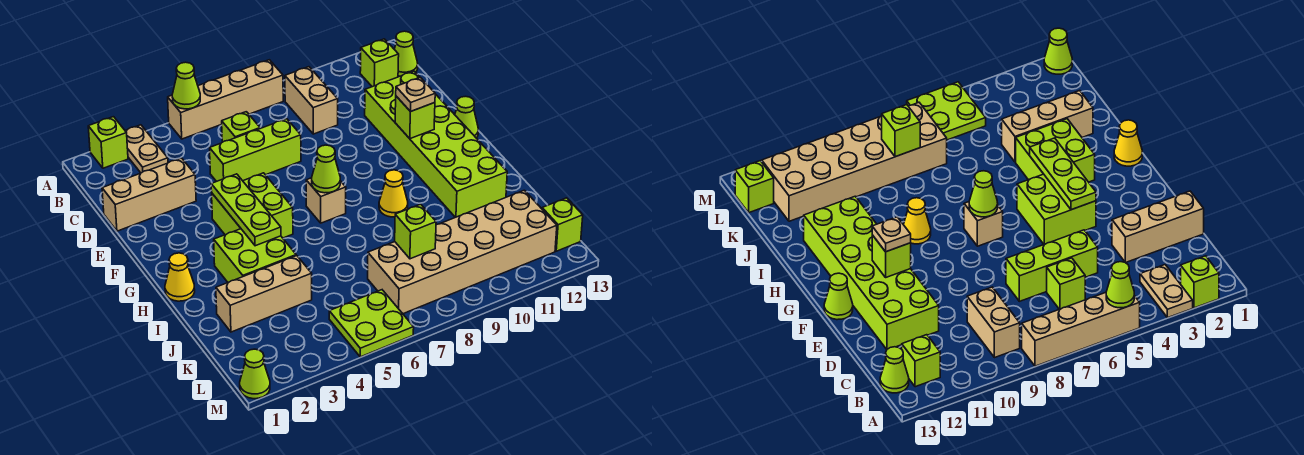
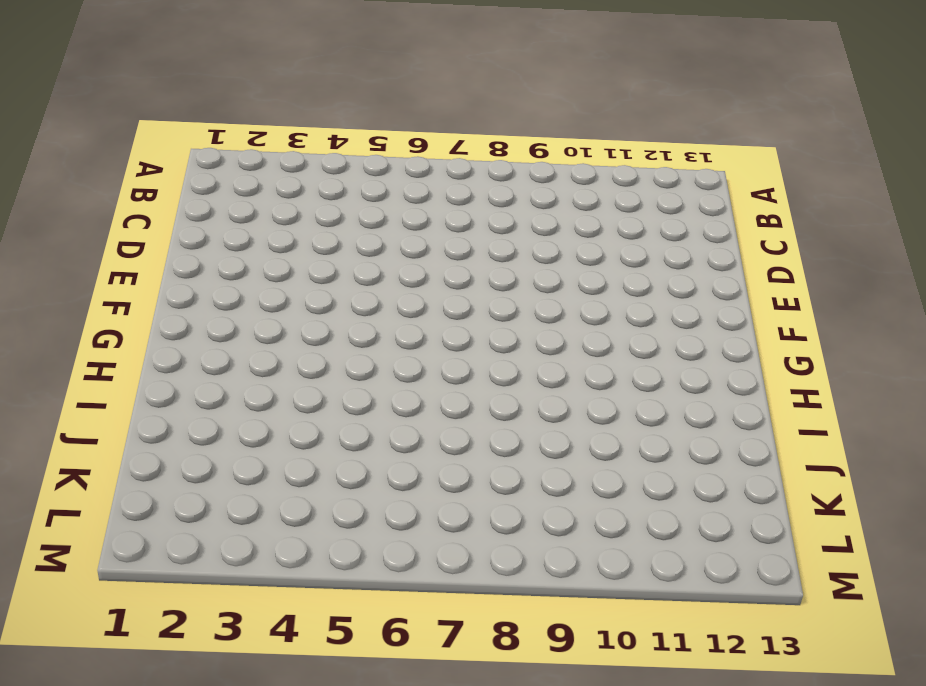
none -> lime brick A2 level 1
none -> tan plate A3:B3 level 1
none -> tan brick A5:A8 level 1

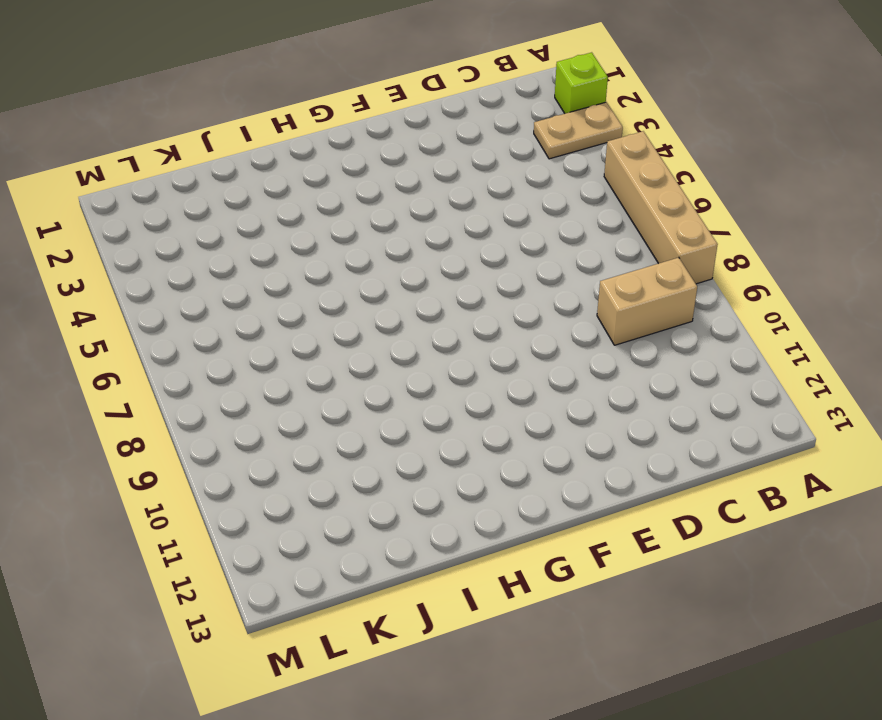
none -> lime brick B12 level 1
none -> lime cone B13 level 1
none -> lime brick C6 level 1

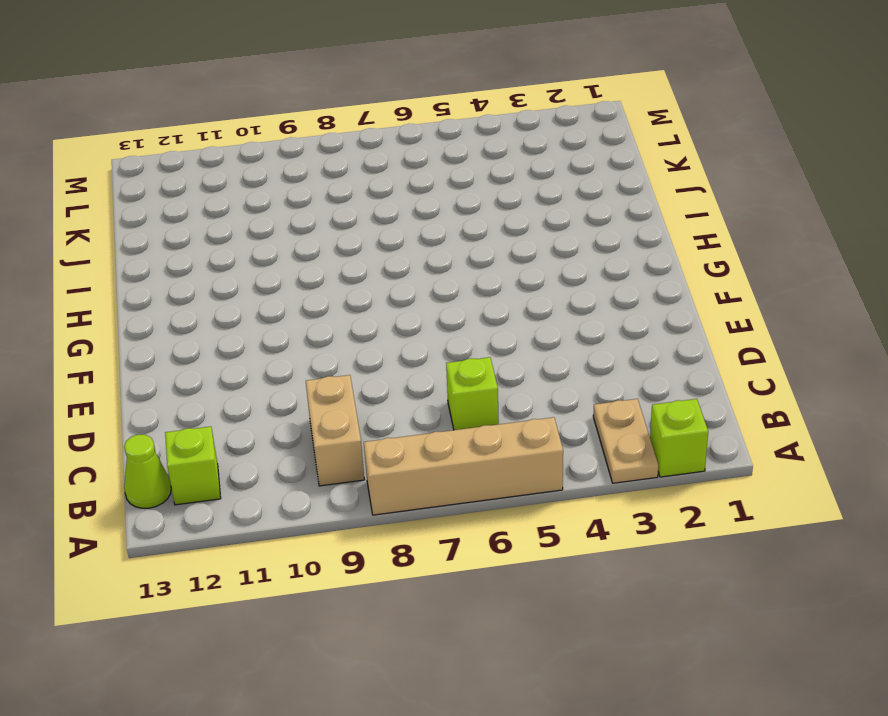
none -> tan brick D1:D3 level 1
none -> lime brick D5:D7 level 1
none -> lime brick D11:I12 level 1

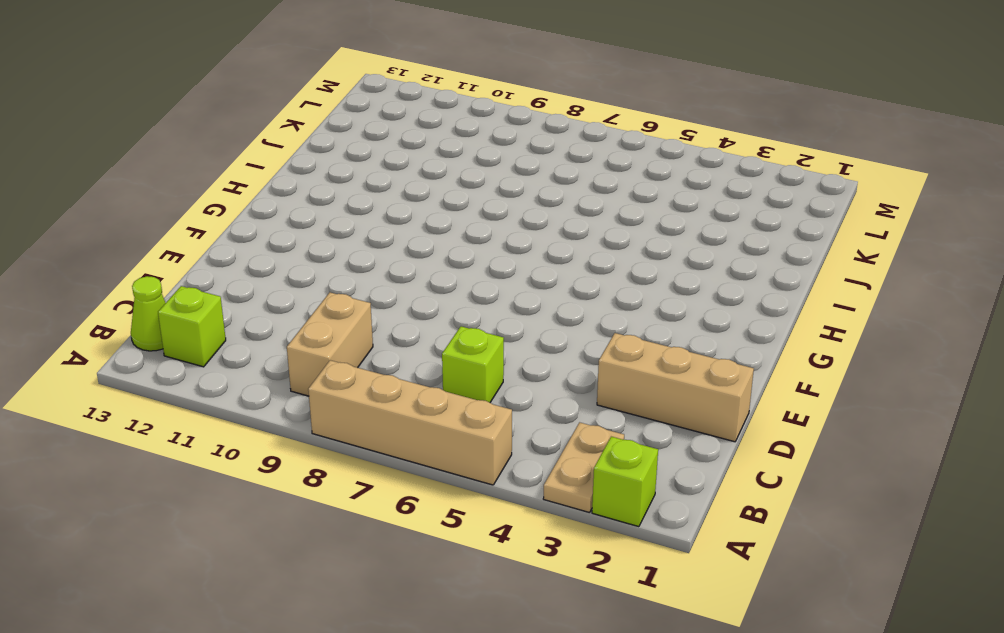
none -> lime brick D5:D7 level 1
none -> lime brick D11:I12 level 1
none -> lime brick F4:G5 level 1

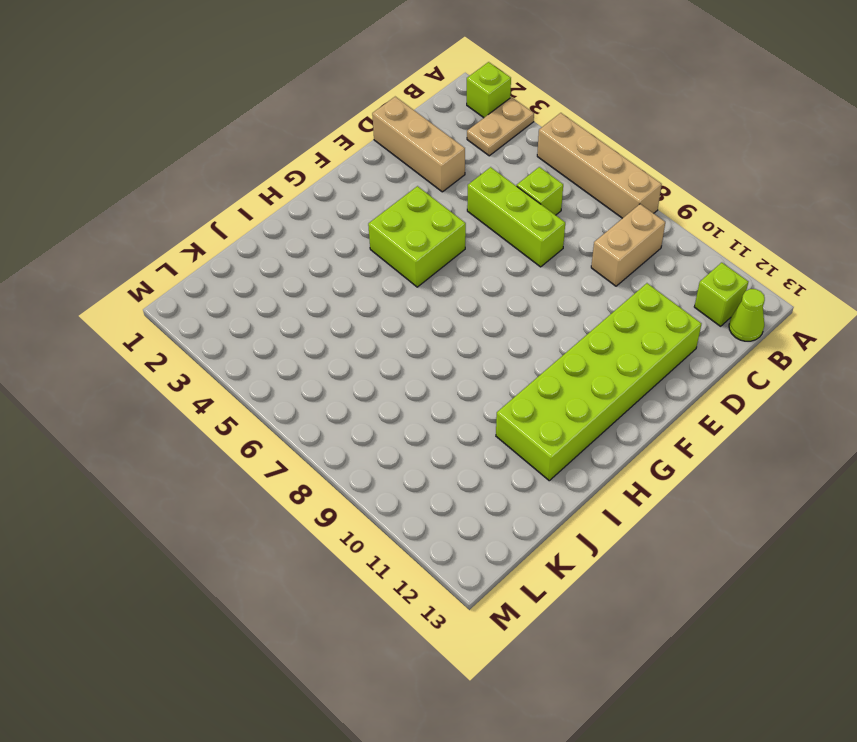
none -> lime cone F13 level 1
none -> tan brick G7 level 1
none -> yellow cone H1 level 1

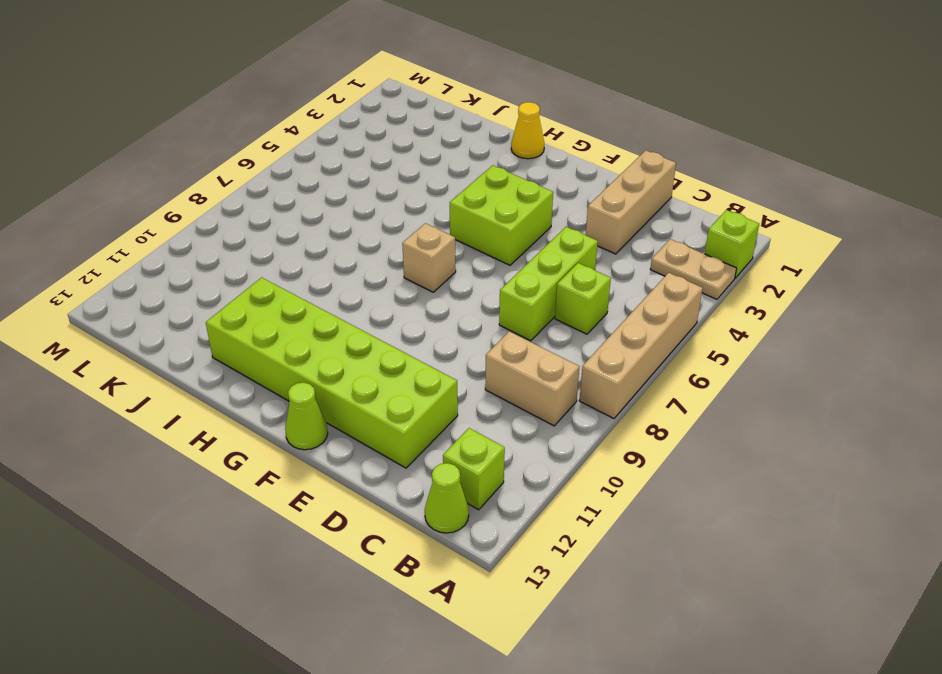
none -> lime brick H3:I4 level 1
none -> yellow cone H9 level 1
none -> tan brick J2:J4 level 1

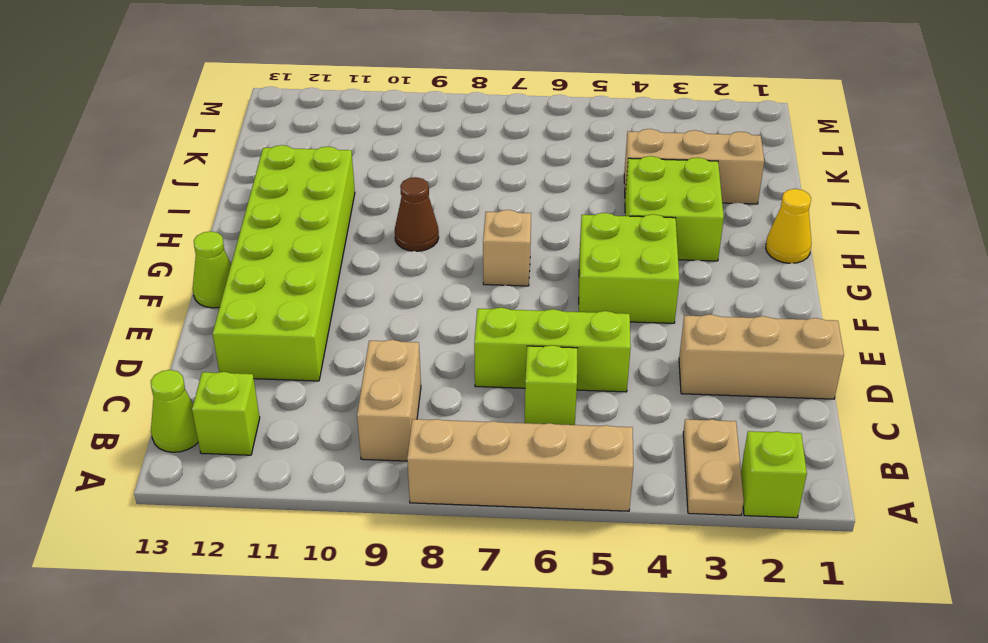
brown cone H9 level 1 -> yellow cone H9 level 1
none -> tan brick K7:L12 level 1
none -> lime plate L5:M6 level 1
none -> lime brick L13 level 1

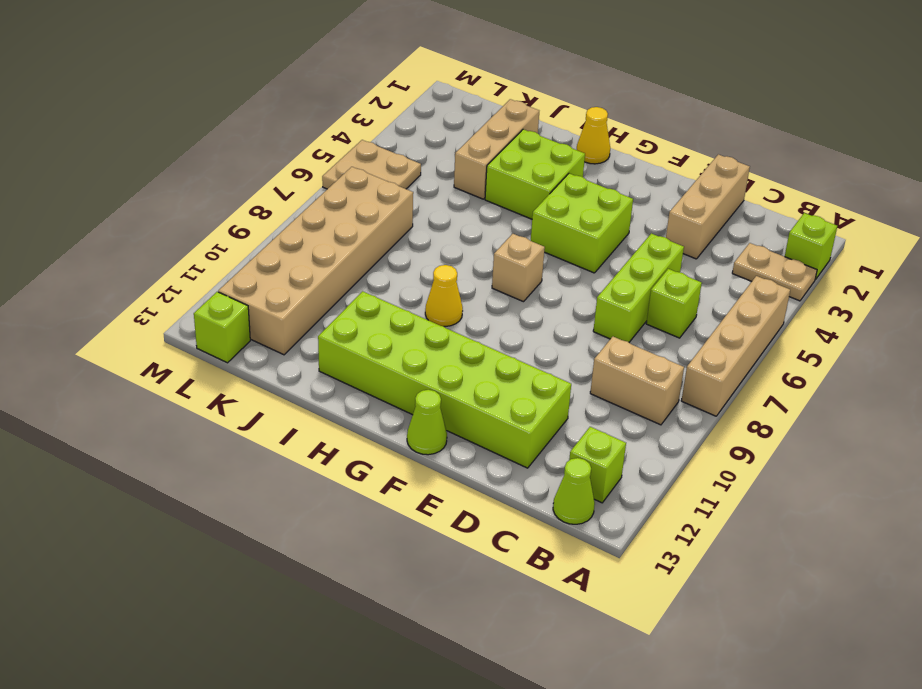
tan plate L5:M6 level 1 -> lime plate L5:M6 level 1
none -> lime cone M1 level 1
none -> lime cone A5 level 2
none -> lime plate F4:H4 level 2

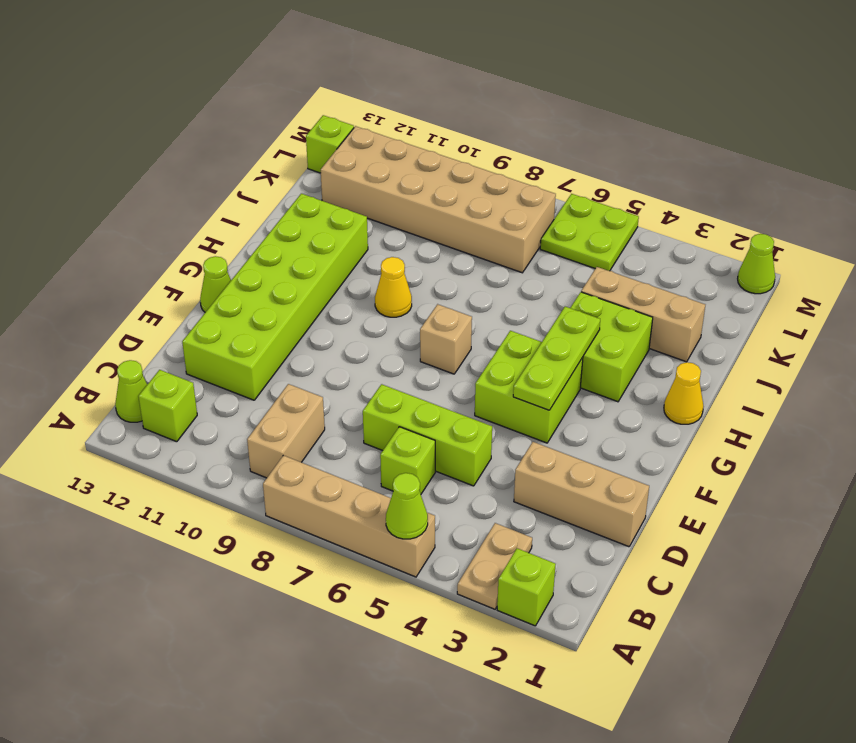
none -> lime brick F11 level 2
none -> lime cone G7 level 2
none -> lime brick K8 level 2

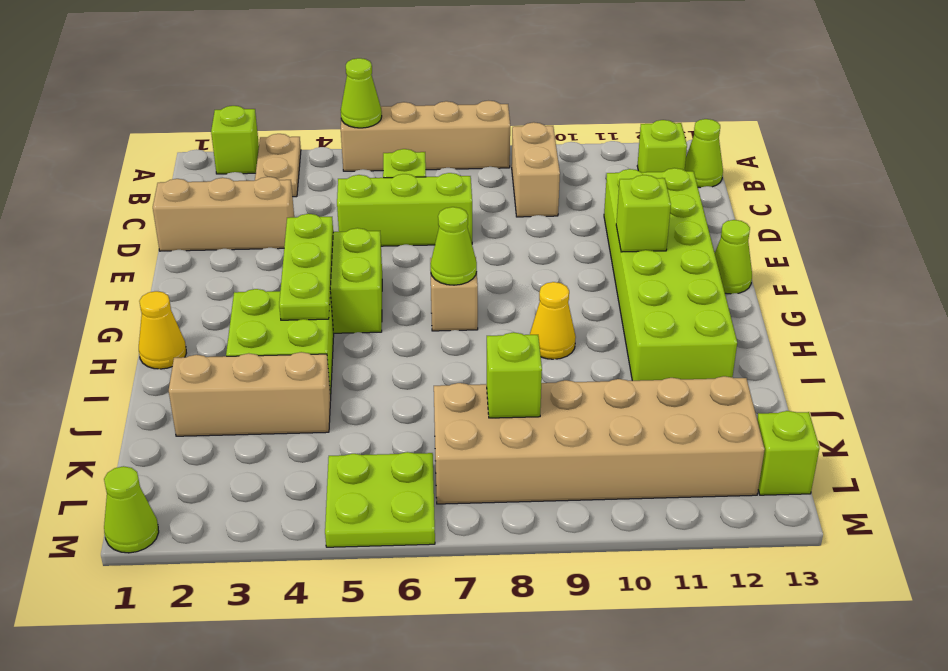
none -> tan plate F11 level 3

